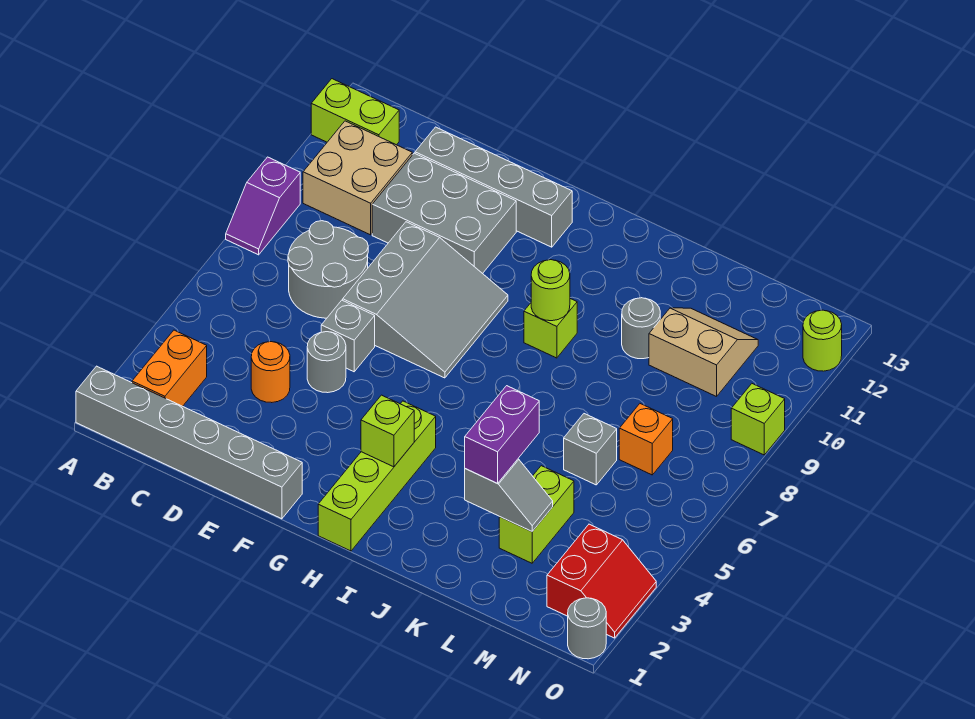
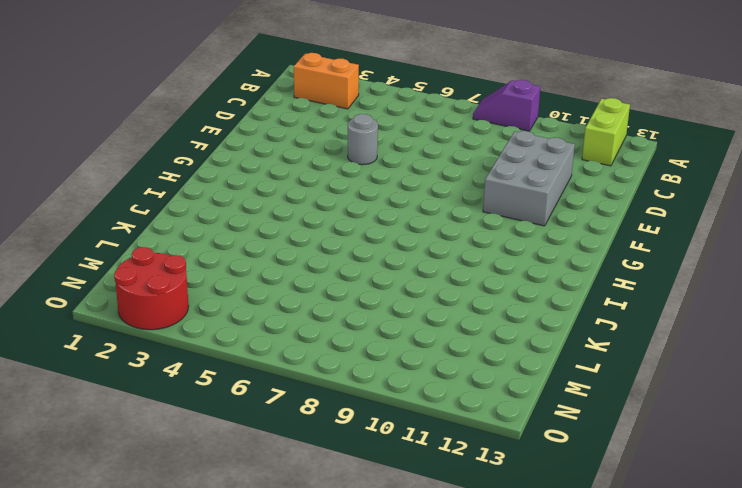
red round brick N2:O3 level 1 -> red slope N2:O3 level 1 top N
none -> grey brick A1:F1 level 1
none -> tan brick B10:C11 level 1
none -> grey round brick C7:D8 level 1

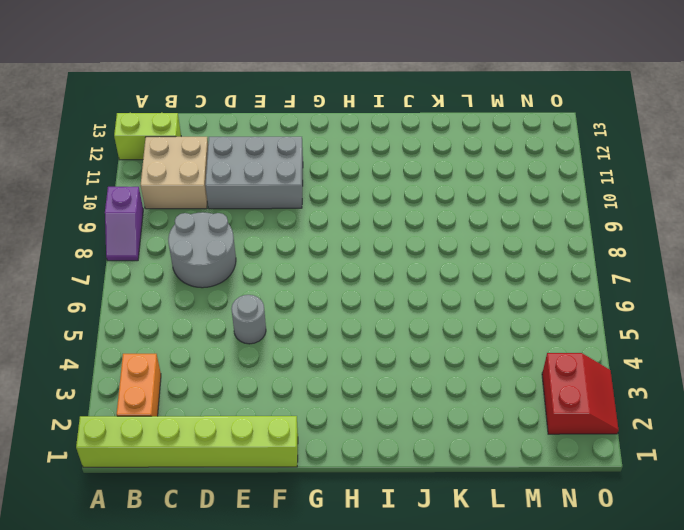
lime brick A1:F1 level 1 -> grey brick A1:F1 level 1
none -> orange round brick D4 level 1
none -> grey brick D12:G12 level 1
none -> grey brick E6 level 1

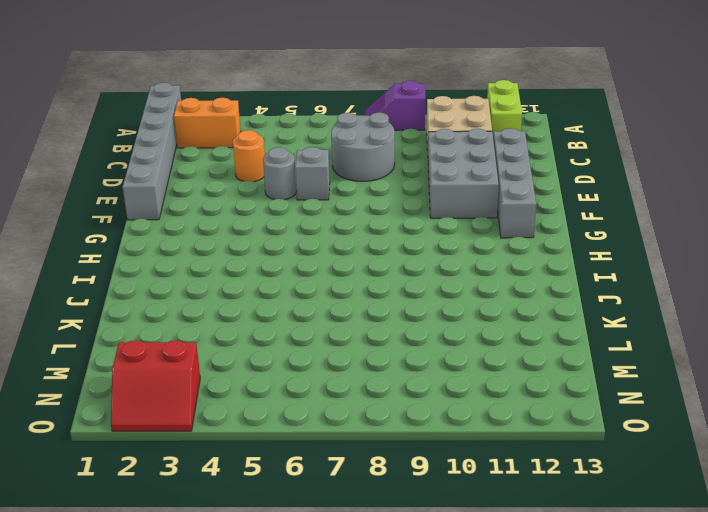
none -> grey slope E7:G9 level 1 top E
none -> lime brick H1:H4 level 1
none -> lime brick I9 level 1

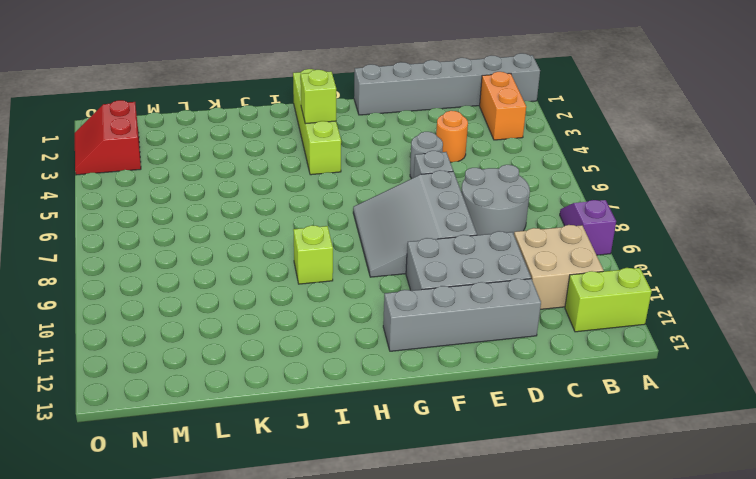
none -> grey round brick K10 level 1
none -> lime brick L3:L4 level 1
none -> grey brick L6 level 1

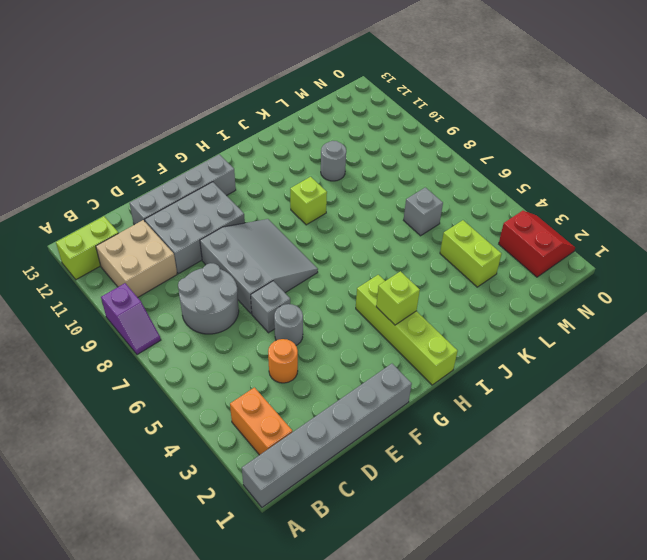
none -> tan slope L10:M11 level 1 top 10
none -> orange brick M7 level 1
none -> grey round brick O1 level 1

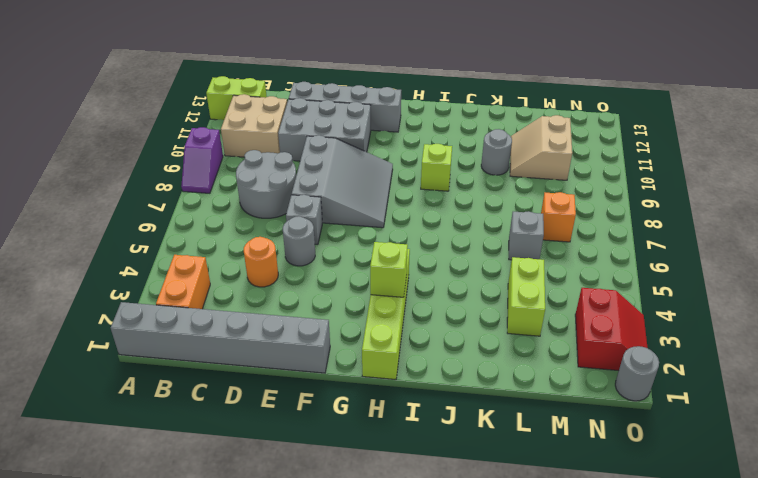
tan slope L10:M11 level 1 top M -> tan slope L10:M11 level 1 top 10
none -> lime brick O9 level 1
none -> lime round brick O12 level 1
none -> lime round brick I9 level 2

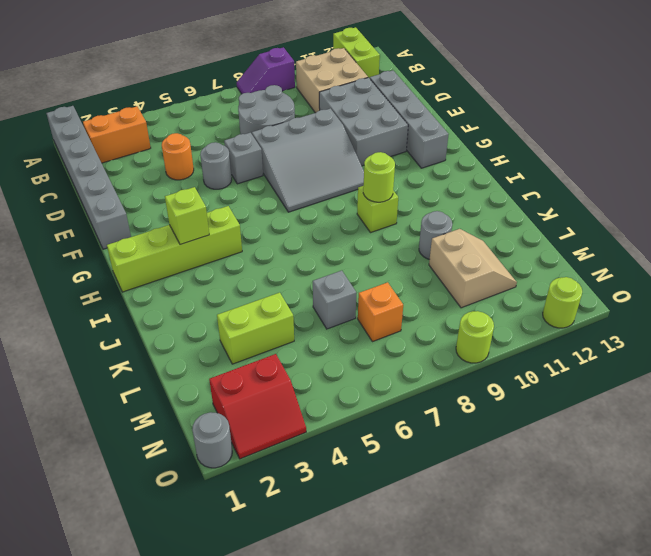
lime round brick O9 level 1 -> lime brick O9 level 1
none -> grey slope K3:L3 level 2 top K
none -> purple brick K3:K4 level 3

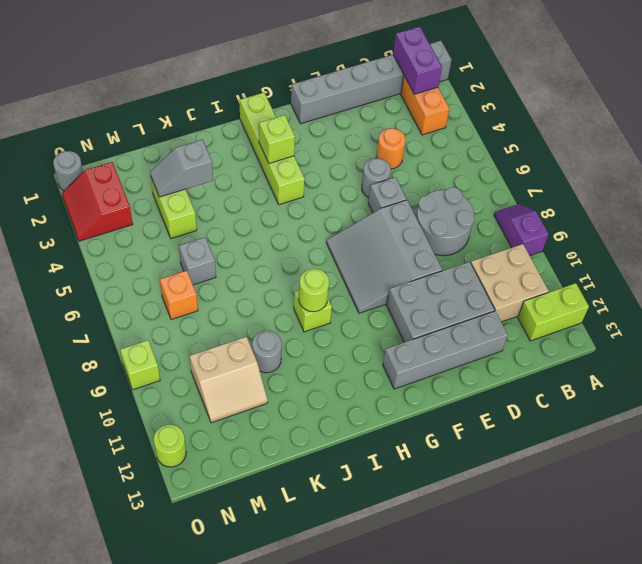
purple brick B1:B2 level 2 -> purple brick K3:K4 level 3

